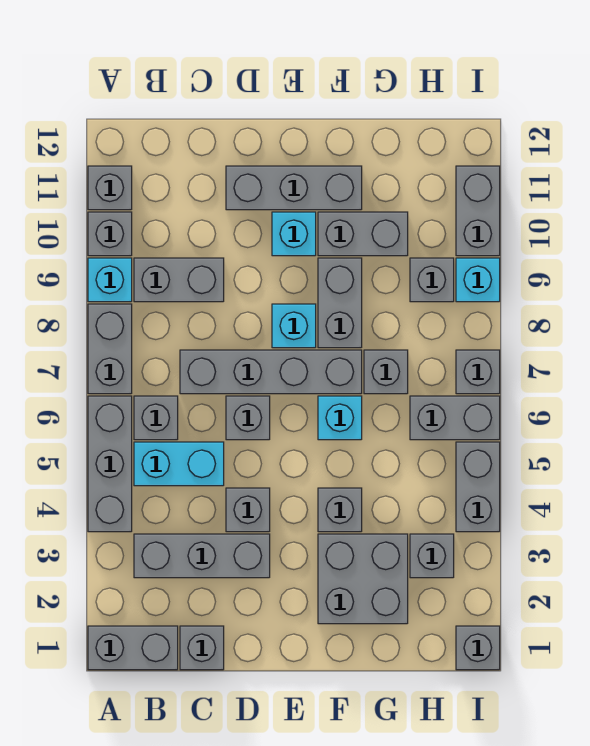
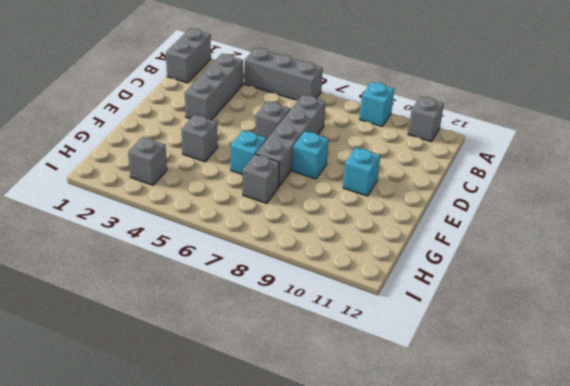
none -> grey brick A7:A8 level 1
none -> grey brick A10 level 1
none -> cyan brick B5:C5 level 1
none -> grey brick B6 level 1

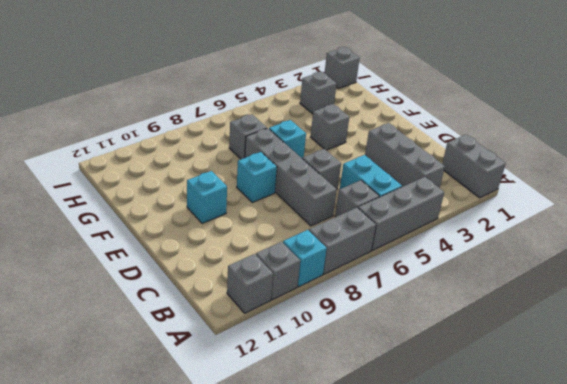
none -> grey brick B9:C9 level 1
none -> grey brick C1 level 1
none -> grey brick D4 level 1
none -> grey brick D11:F11 level 1

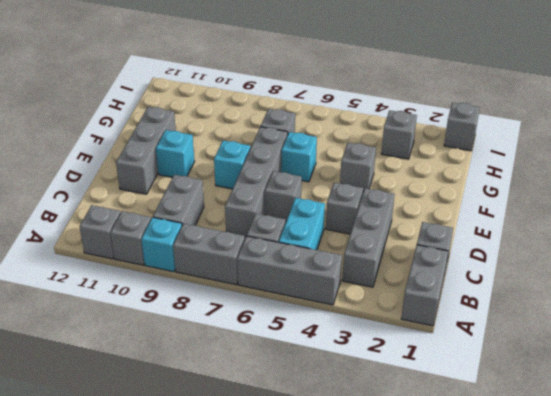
none -> grey brick F2:G3 level 1
none -> grey brick F8:F9 level 1
none -> grey brick F10:G10 level 1
none -> grey brick H6:I6 level 1

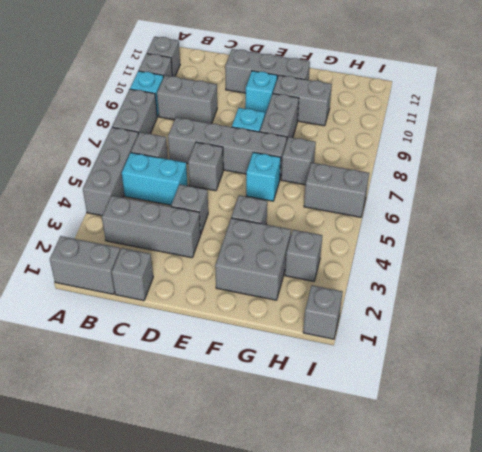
none -> grey brick H9 level 1
none -> grey brick I4:I5 level 1
none -> grey brick I7 level 1
none -> cyan brick I9 level 1

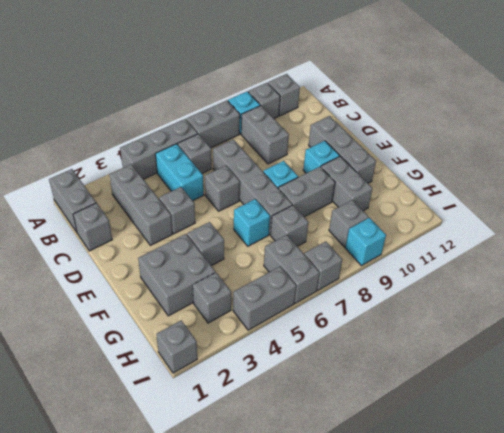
none -> grey brick I10:I11 level 1

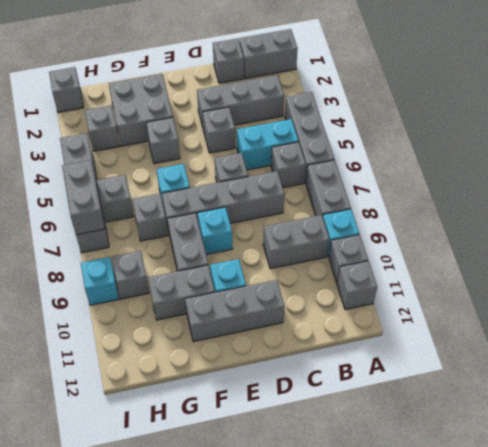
grey brick I6:I7 level 2 -> grey brick I10:I11 level 1

